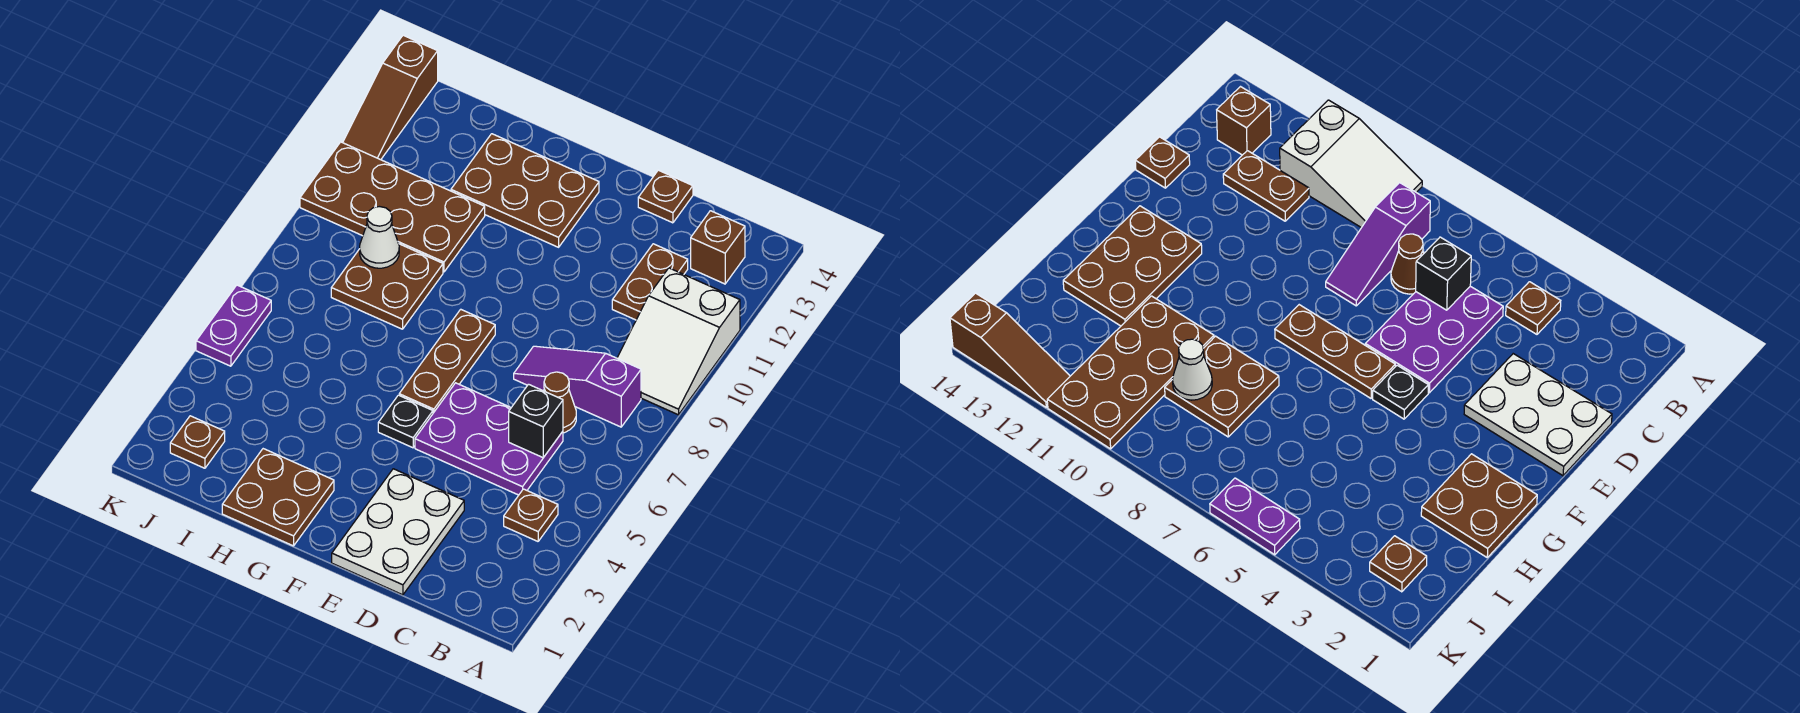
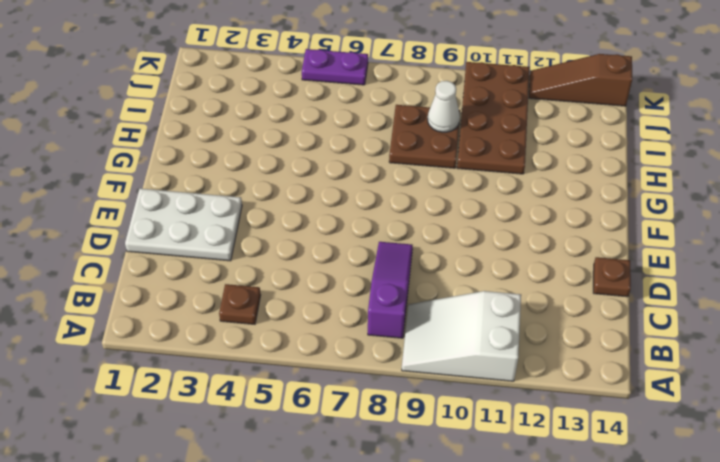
none -> brown brick B13 level 1
none -> purple plate C5:E6 level 1
none -> brown cone C7 level 1

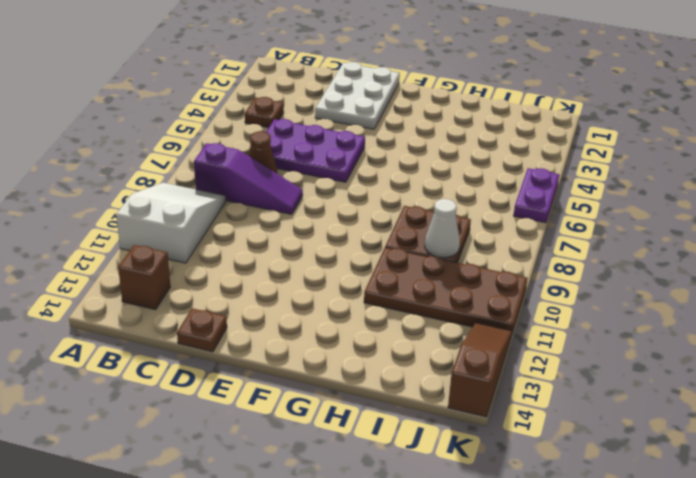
none -> brown plate C11:C12 level 1
none -> black plate F5 level 1
none -> brown plate F6:F8 level 1

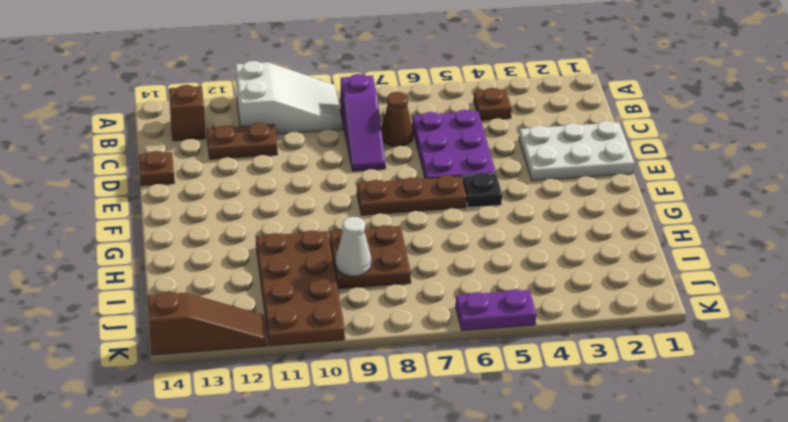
none -> brown plate F12:H13 level 1
none -> brown plate G1:H2 level 1
none -> brown plate J2 level 1

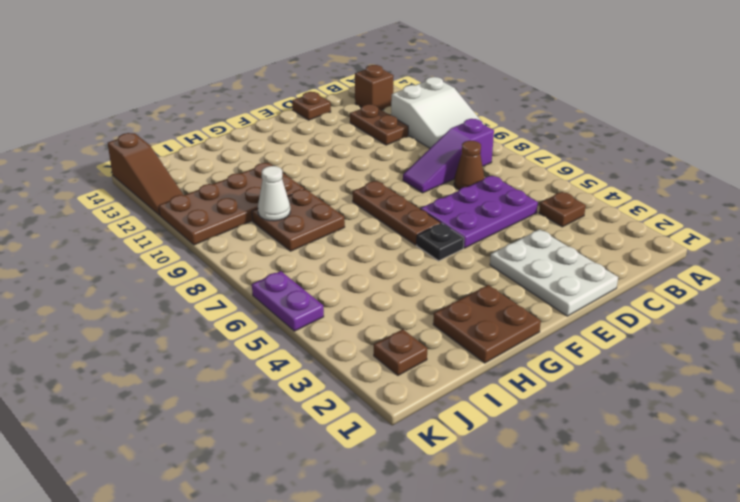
none -> brown plate F12:H13 level 1
none -> black brick C6 level 2

